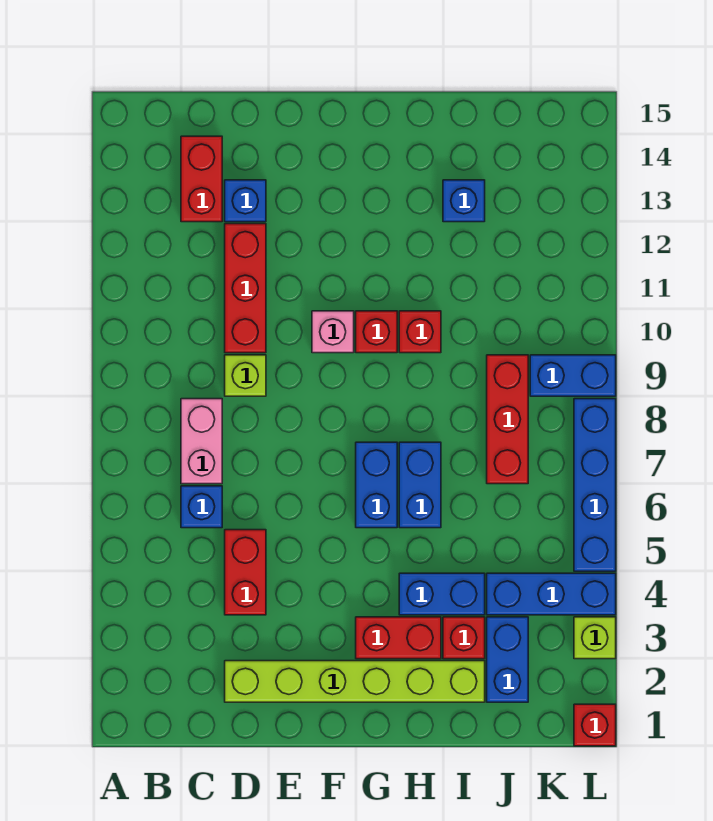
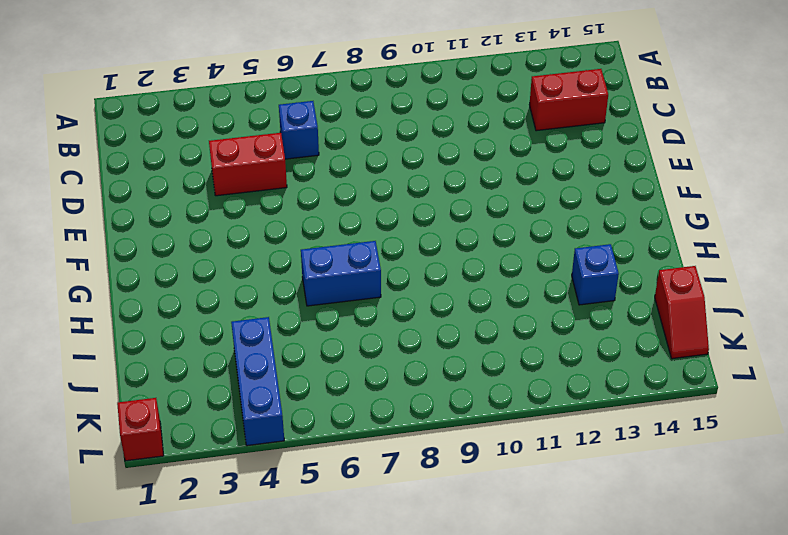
red slope J15:K15 level 1 top J -> none
none -> pink brick C7:C8 level 1
none -> lime brick D2:I2 level 1
none -> lime brick D9 level 1

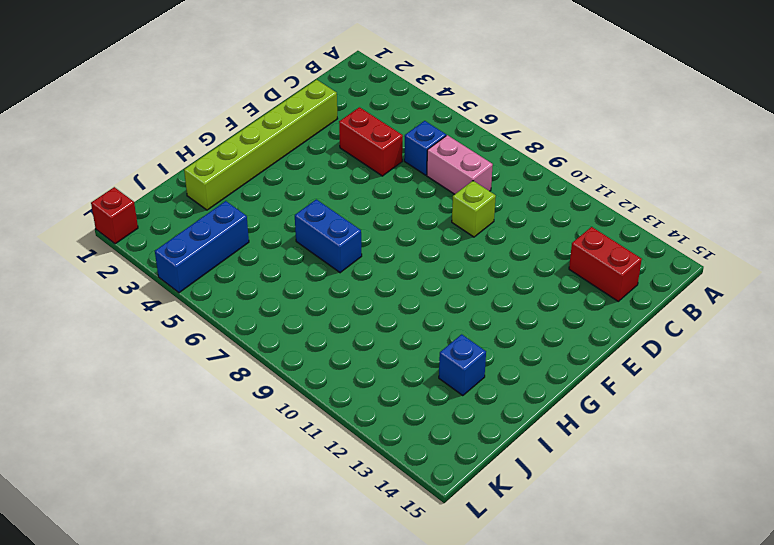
none -> red brick D10:D12 level 1
none -> blue brick D13 level 1
none -> pink brick F10 level 1

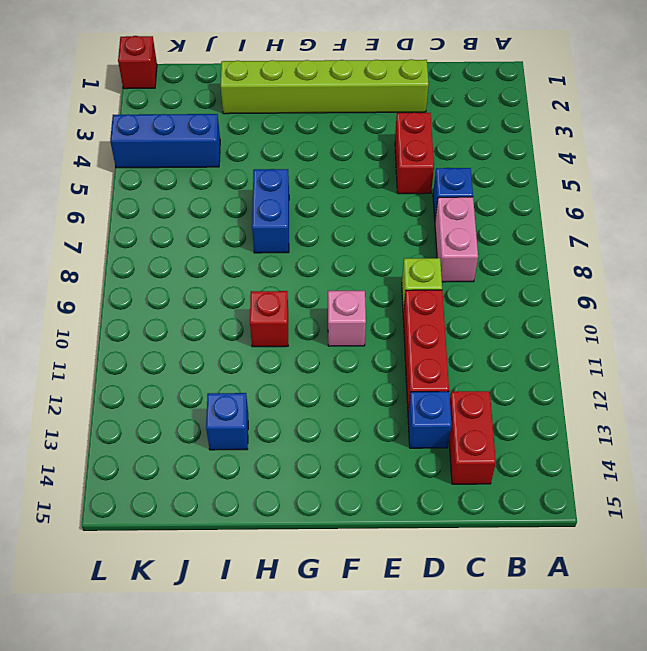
none -> red brick G3:H3 level 1
none -> blue brick G6:G7 level 1
none -> red brick G10 level 1

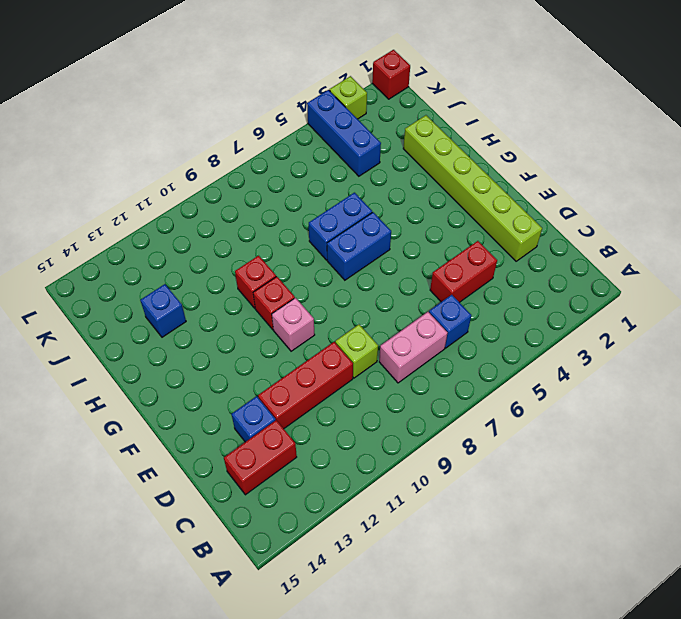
none -> red brick G3:H3 level 1
none -> blue brick H4:I4 level 1
none -> red brick I3 level 1

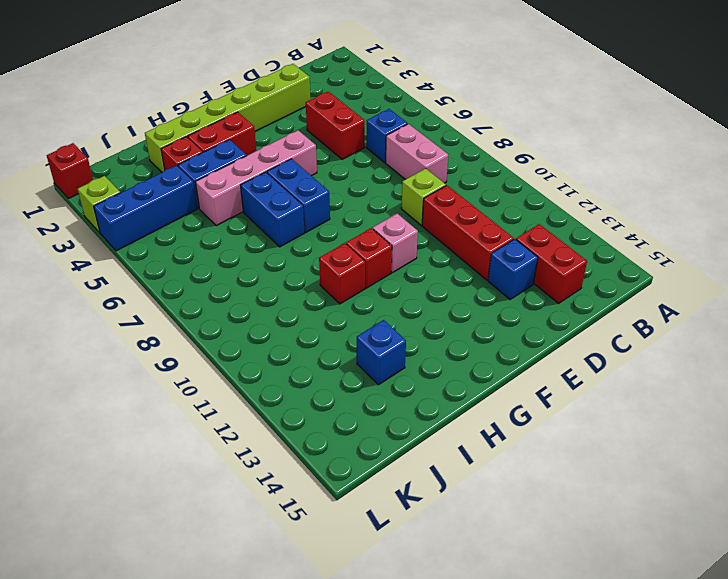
pink brick F5:I5 level 1 -> none
none -> blue brick J2:J3 level 1
none -> red brick J7:J9 level 1
none -> blue brick K9:L9 level 1

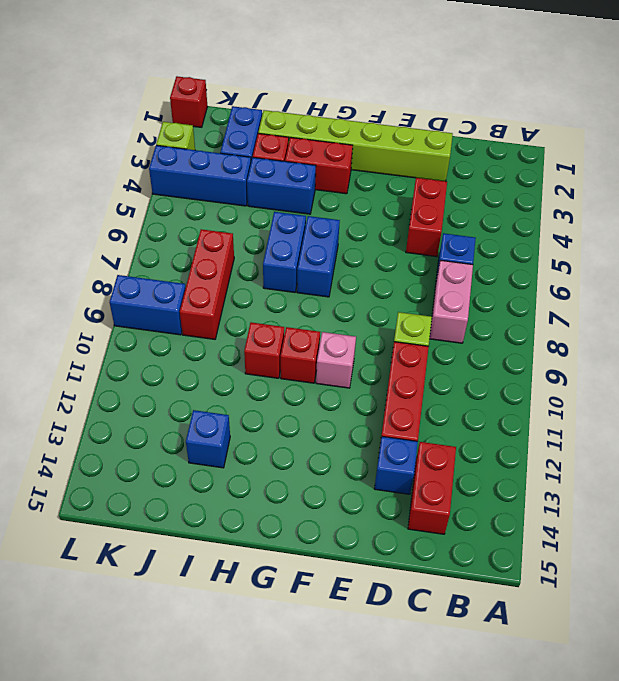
none -> blue brick L5:L8 level 1

